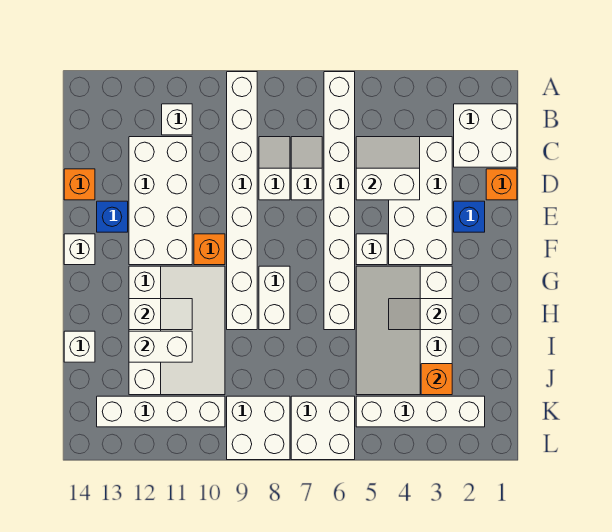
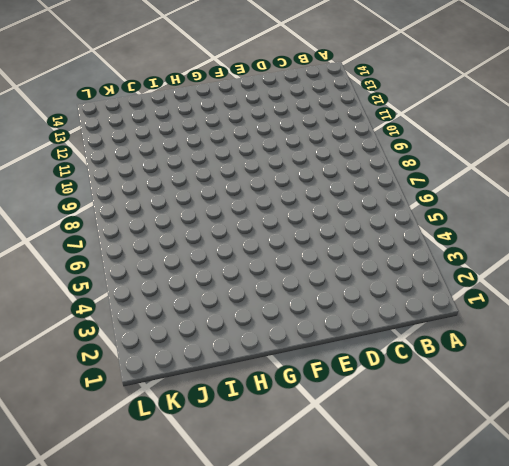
none -> white brick A6:H6 level 1
none -> white brick A9:H9 level 1
none -> white brick B1:C2 level 1

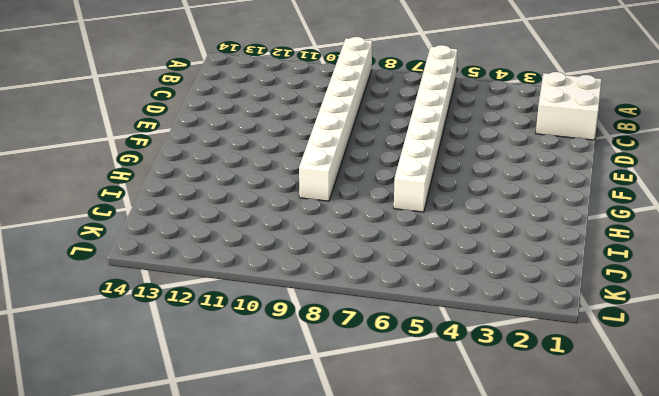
none -> white brick B11 level 1
none -> white brick C3:F4 level 1
none -> white slope C7:D7 level 1 top D

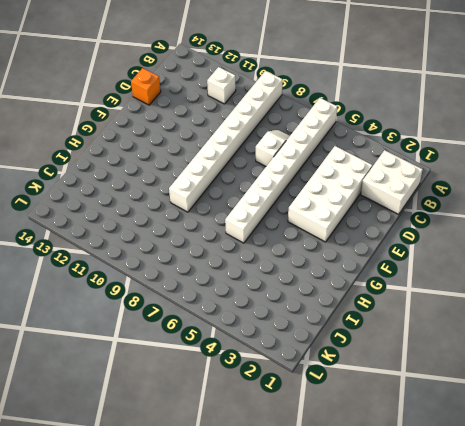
none -> white slope C8:D8 level 1 top D
none -> white brick C11:F12 level 1
none -> orange brick D1 level 1

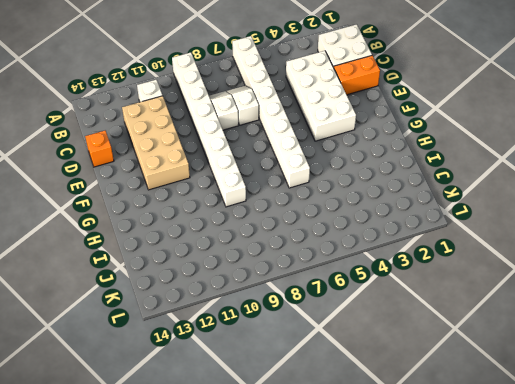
tan brick C11:F12 level 1 -> white brick C11:F12 level 1
orange brick D1:D2 level 1 -> orange brick D1 level 1
none -> blue brick E2 level 1
none -> blue brick E13 level 1
none -> white brick F5 level 1

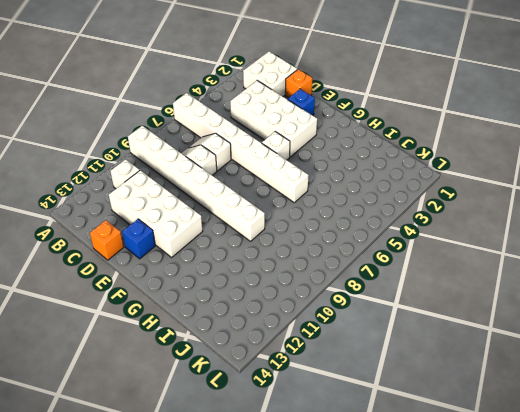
none -> orange brick F10 level 1
none -> white brick F14 level 1
none -> white slope G3:J5 level 1 top 3

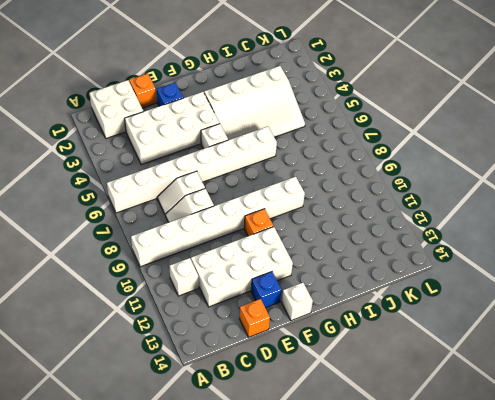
none -> white brick G8:H8 level 1
none -> white slope G10:J12 level 1 top 12
none -> white brick I14 level 1

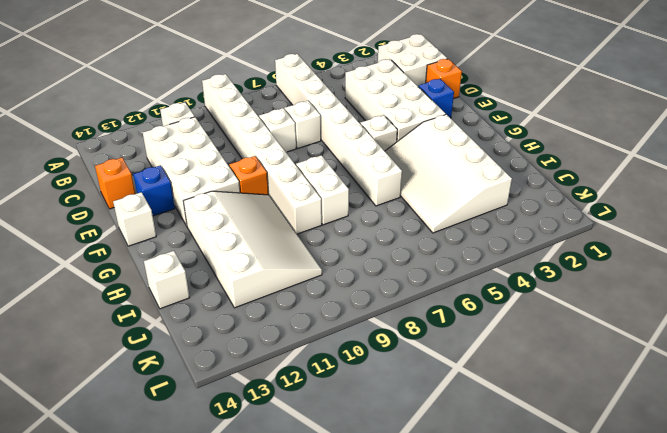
none -> white brick K2:K5 level 1
none -> white brick K6:L7 level 1
none -> white brick K8:L9 level 1

